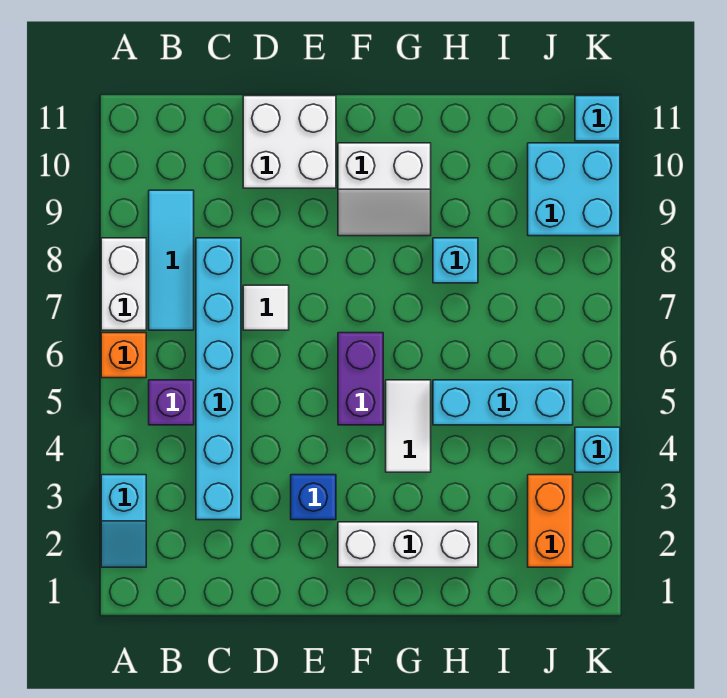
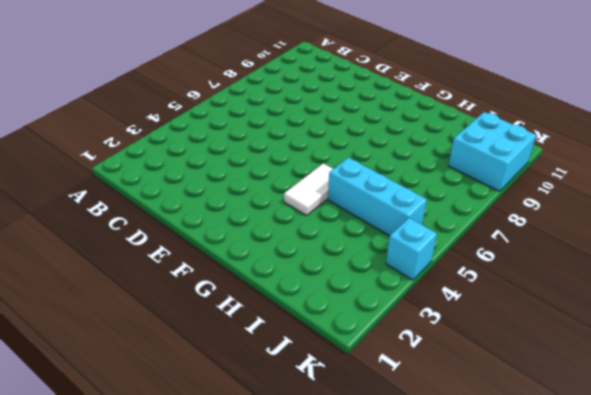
none -> cyan slope A2:A3 level 1 top 3
none -> orange brick A6 level 1
none -> white brick A7:A8 level 1

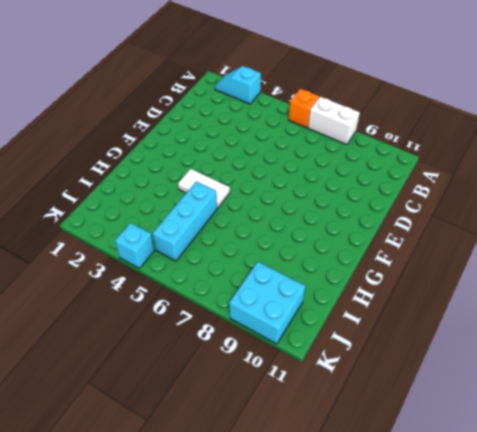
none -> purple brick B5 level 1
none -> cyan tile B7:B9 level 1
none -> cyan brick C3:C8 level 1

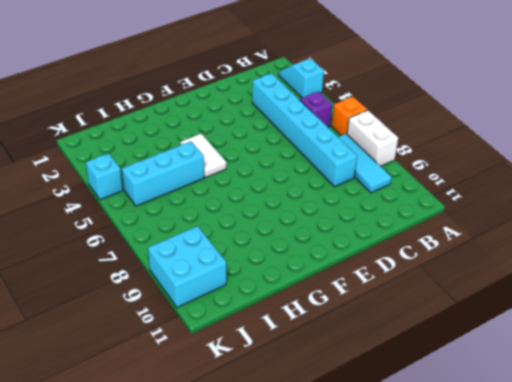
none -> white tile D7 level 1
none -> white brick D10:E11 level 1
none -> blue brick E3 level 1

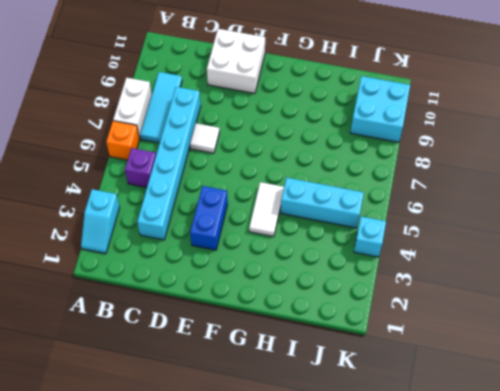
blue brick E3:E4 level 1 -> blue brick E3 level 1
none -> white brick F2:H2 level 1
none -> purple brick F5:F6 level 1
none -> white slope F9:G10 level 1 top 10

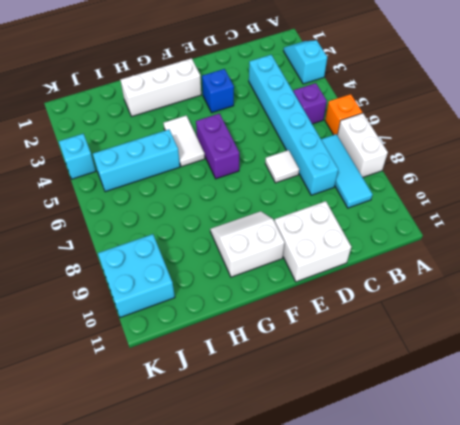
none -> cyan brick H8 level 1
none -> orange brick J2:J3 level 1
none -> cyan brick K11 level 1

